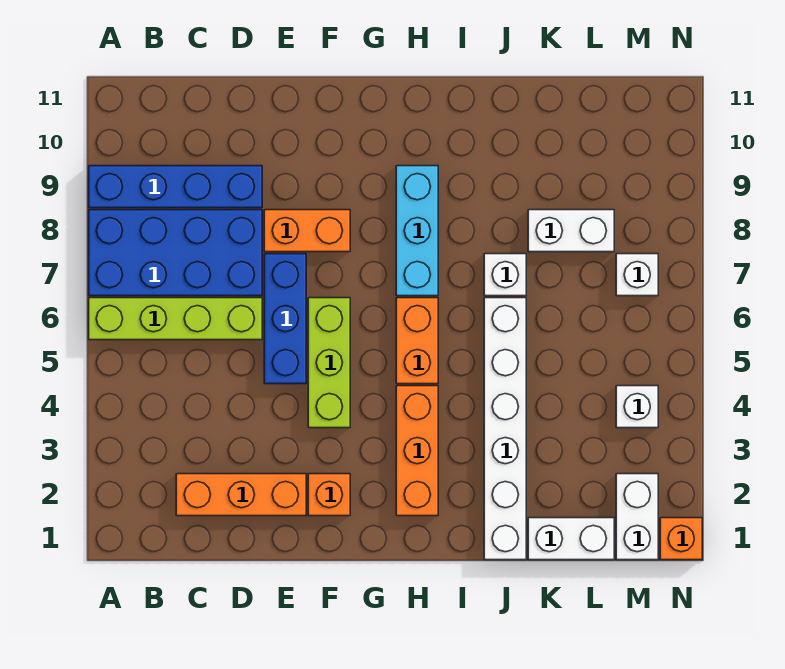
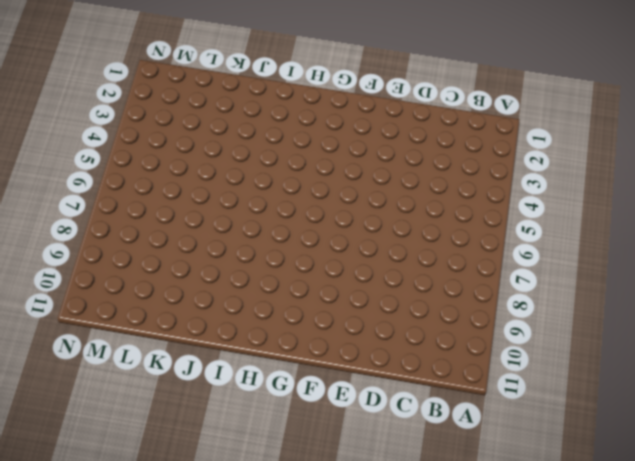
none -> lime brick A6:D6 level 1
none -> blue brick A7:D8 level 1
none -> blue brick A9:D9 level 1

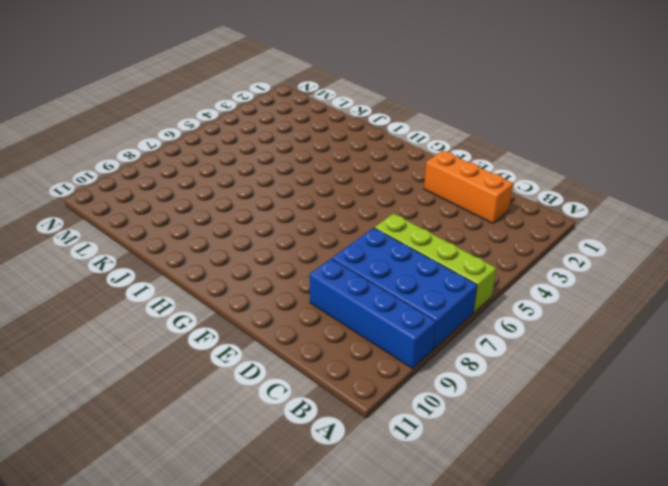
none -> blue brick E5:E7 level 1
none -> orange brick E8:F8 level 1
none -> orange brick F2 level 1

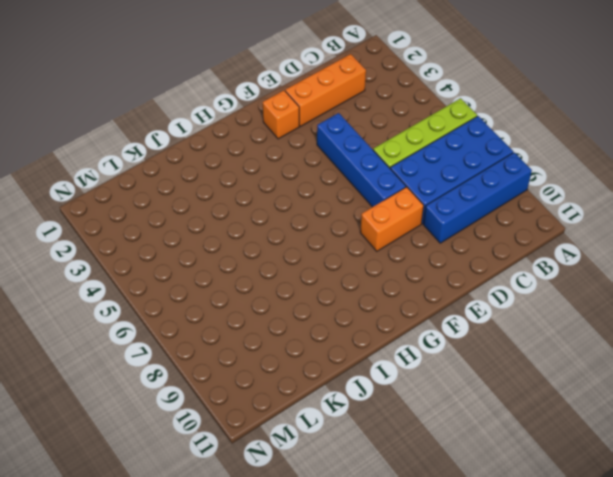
blue brick E4:E7 level 1 -> blue brick E5:E7 level 1
none -> lime brick F4:F6 level 1
none -> orange brick H2:H4 level 1
none -> orange brick H5:H6 level 1

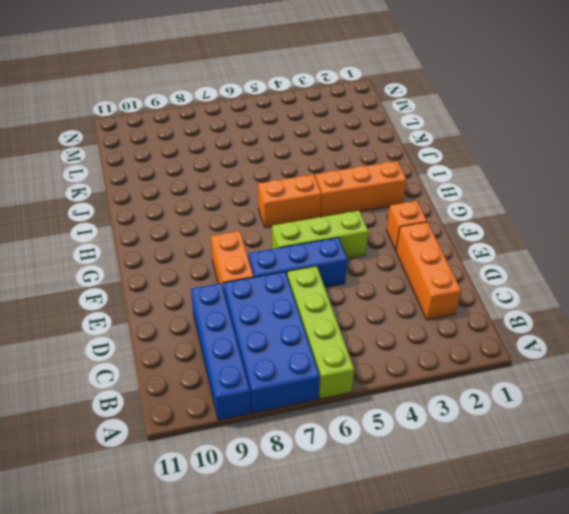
none -> cyan brick H7:H9 level 1
none -> white brick J1:J6 level 1
none -> white brick J7 level 1

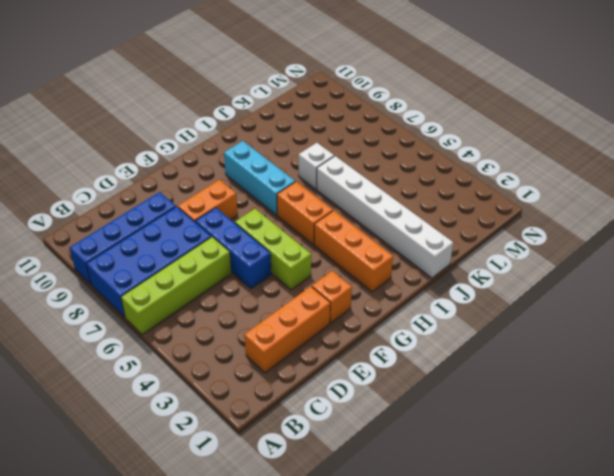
none -> white brick K1:L1 level 1
none -> white brick K8:L8 level 1
none -> white brick M1:M2 level 1

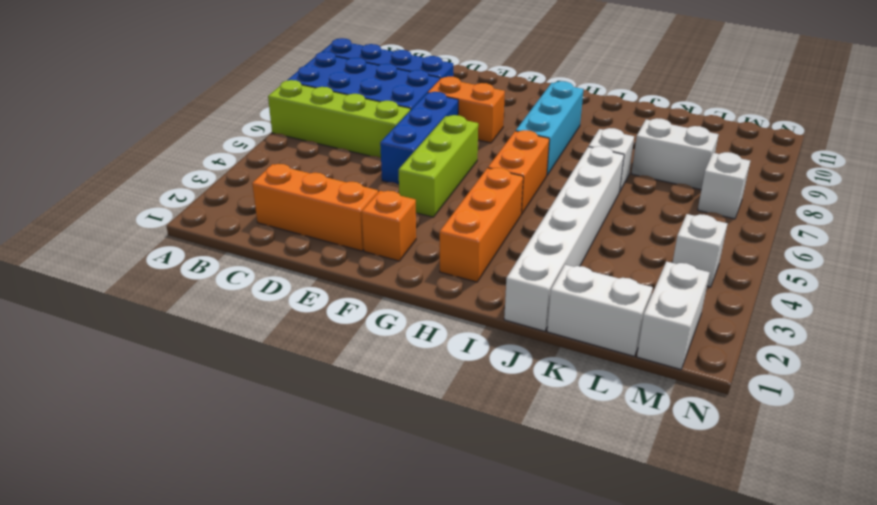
none -> orange brick N1 level 1

